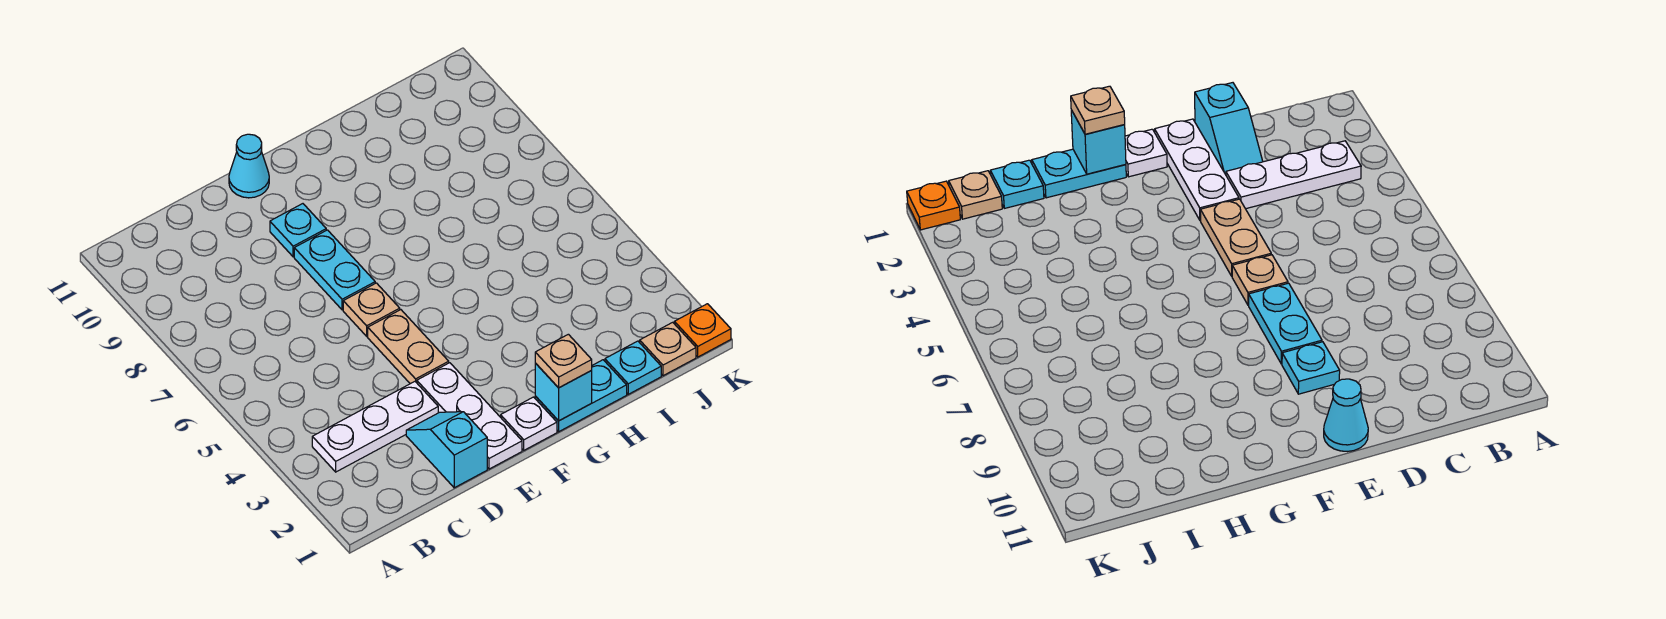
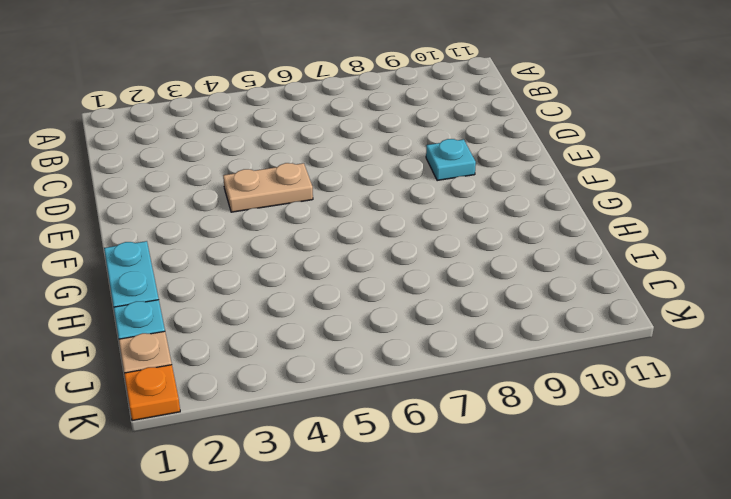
none -> white plate B3:D3 level 1
none -> cyan slope D1:D2 level 1 top 1
none -> white plate E1:E3 level 1

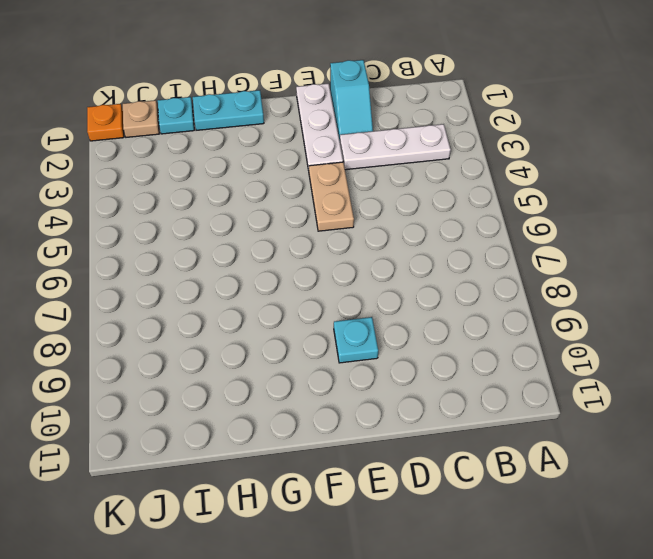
none -> tan plate E6 level 1
none -> cyan plate E7:E8 level 1
none -> cyan cone E11 level 1

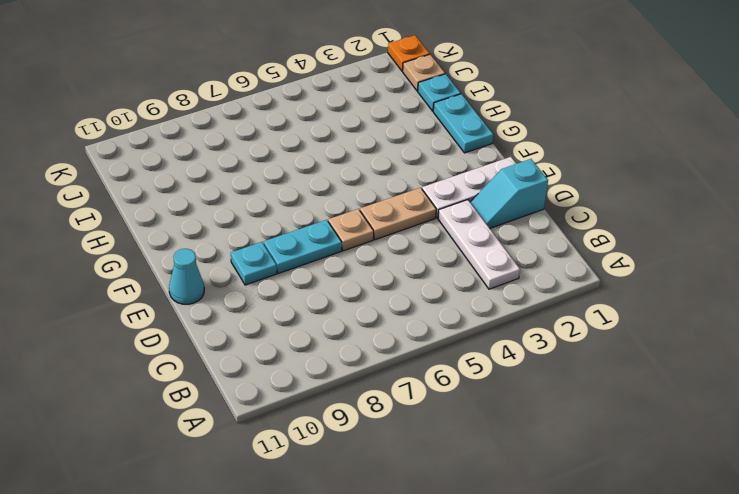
none -> white plate F1 level 1
none -> cyan brick G1 level 2
none -> tan plate G1 level 3

